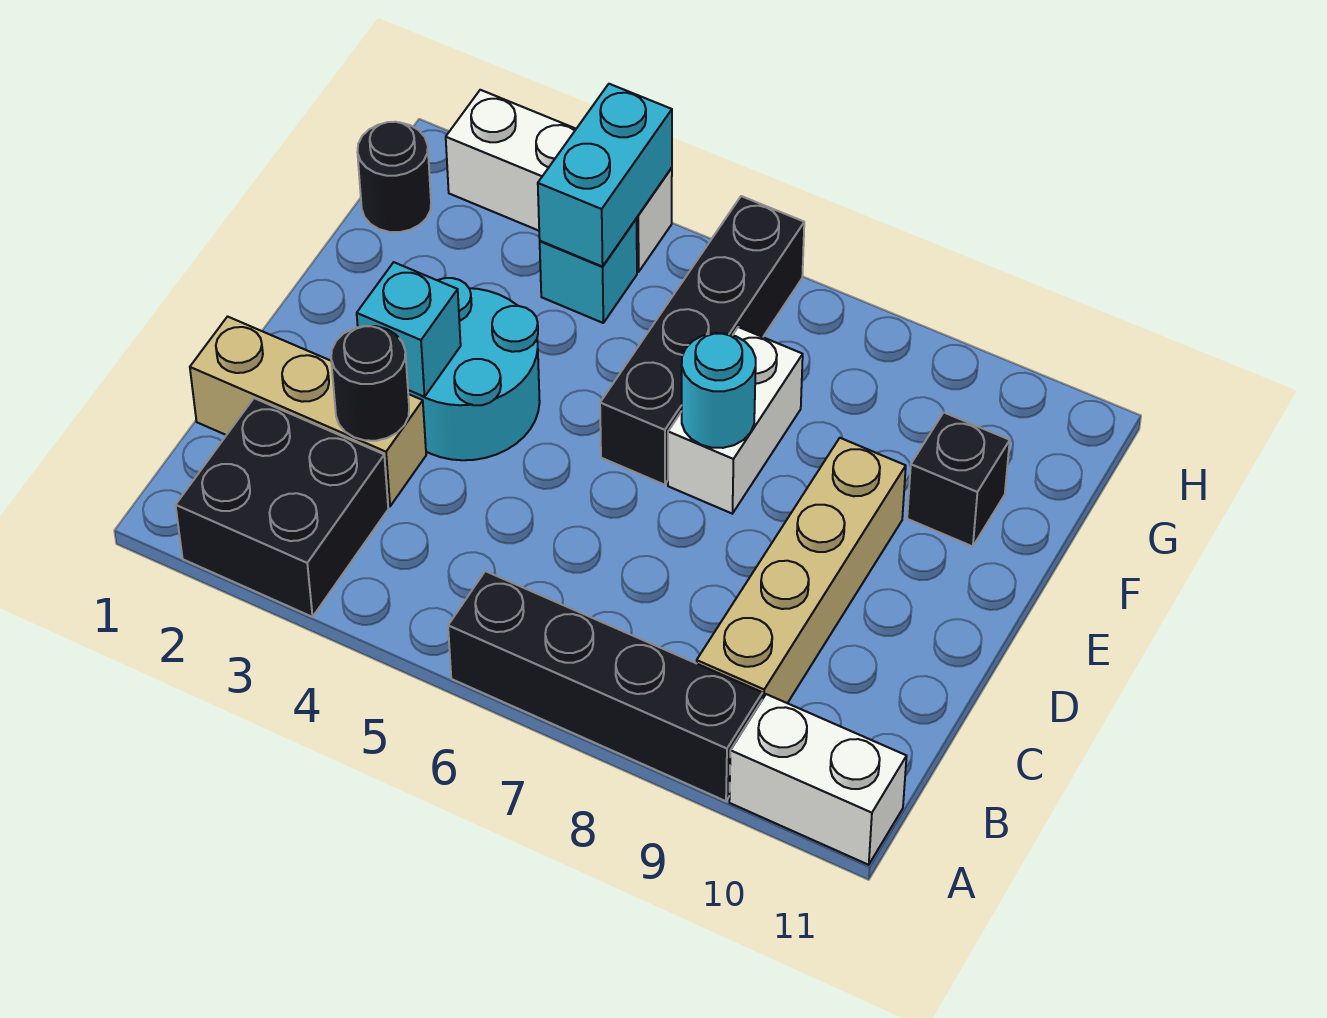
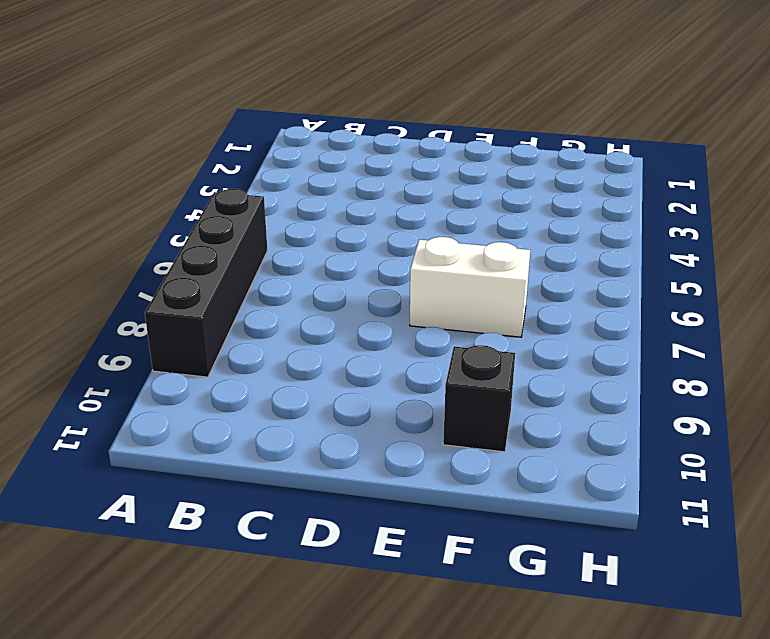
none -> black brick A2:B3 level 1
none -> white brick A10:A11 level 1
none -> tan brick B9:E9 level 1

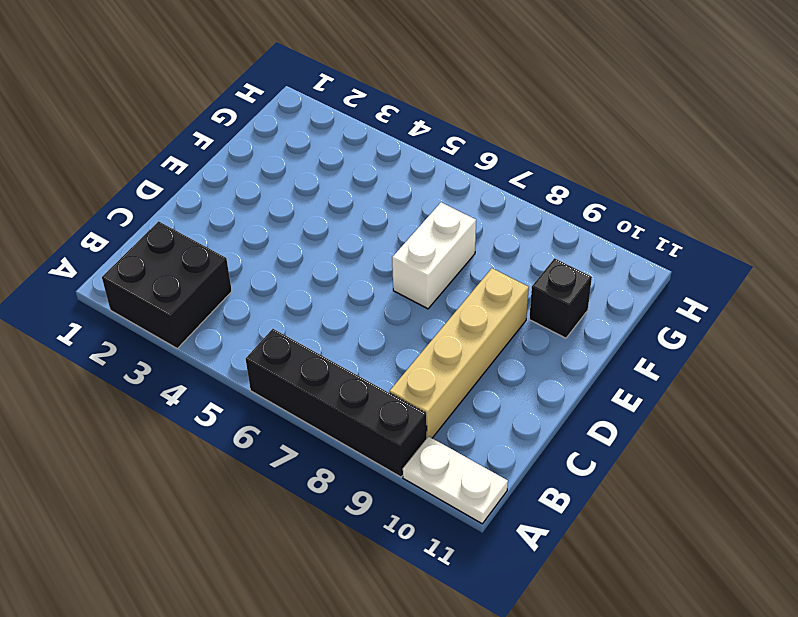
white plate A10:A11 level 1 -> white brick A10:A11 level 1
none -> tan brick C1:C3 level 1
none -> cyan round brick D3:E4 level 1
none -> black brick E6:H6 level 1

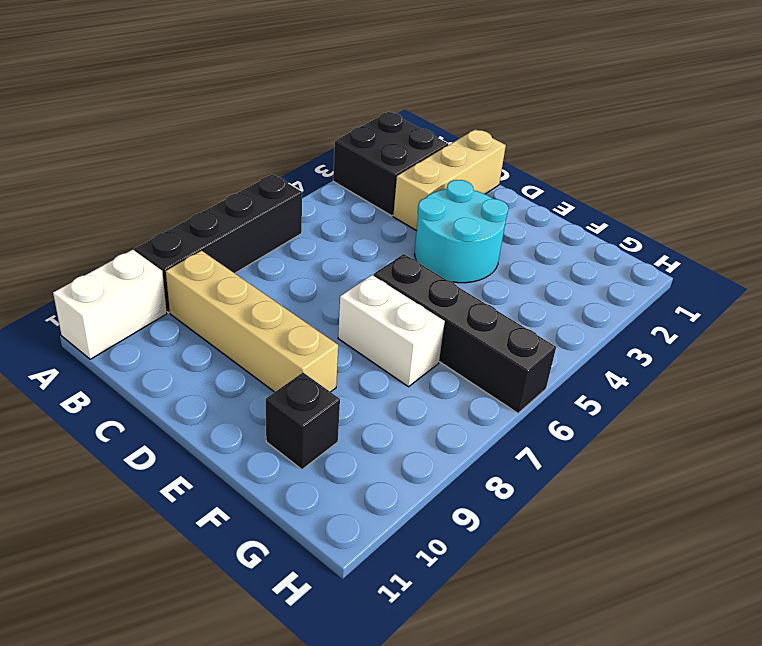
none -> black round brick G1 level 1
none -> cyan brick G4 level 1
none -> white brick H2:H4 level 1

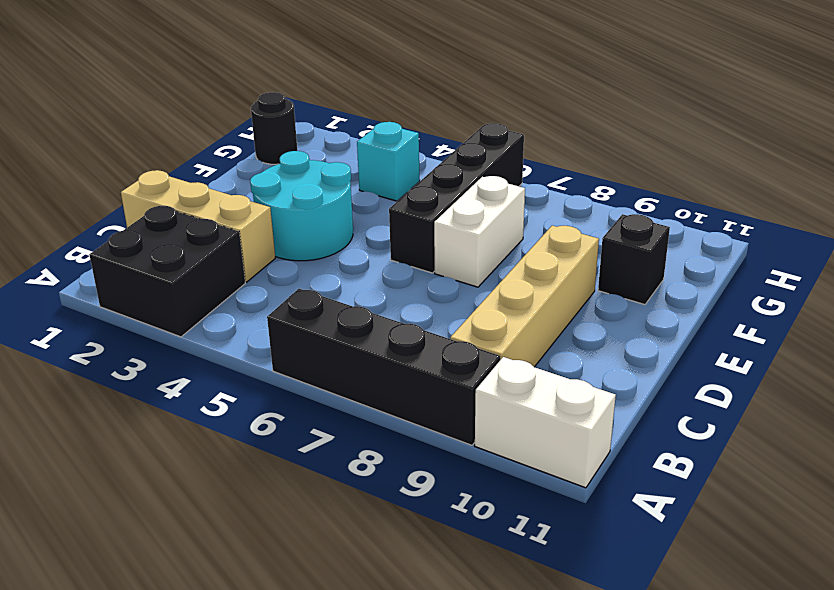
none -> white brick H2:H4 level 1
none -> black round brick C3 level 2
none -> cyan brick D3 level 2

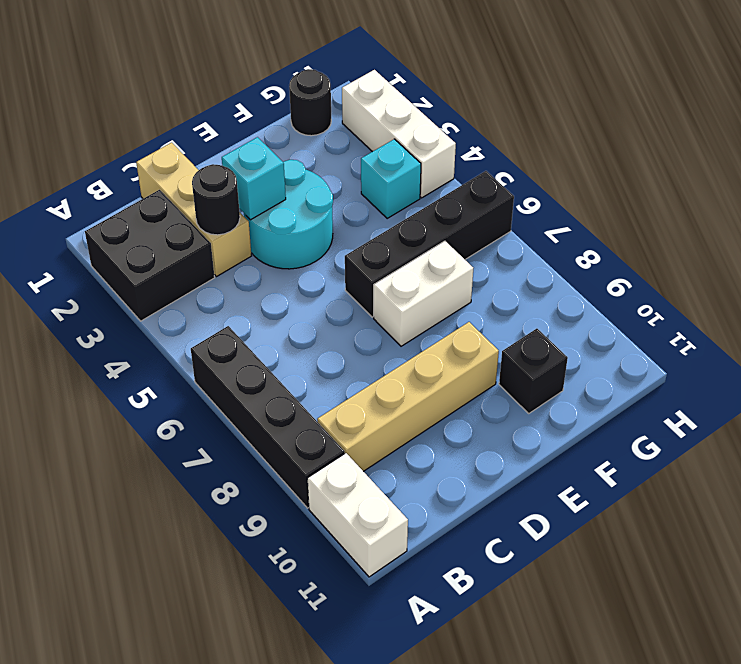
none -> cyan round brick E7 level 2
none -> cyan brick G4:H4 level 2

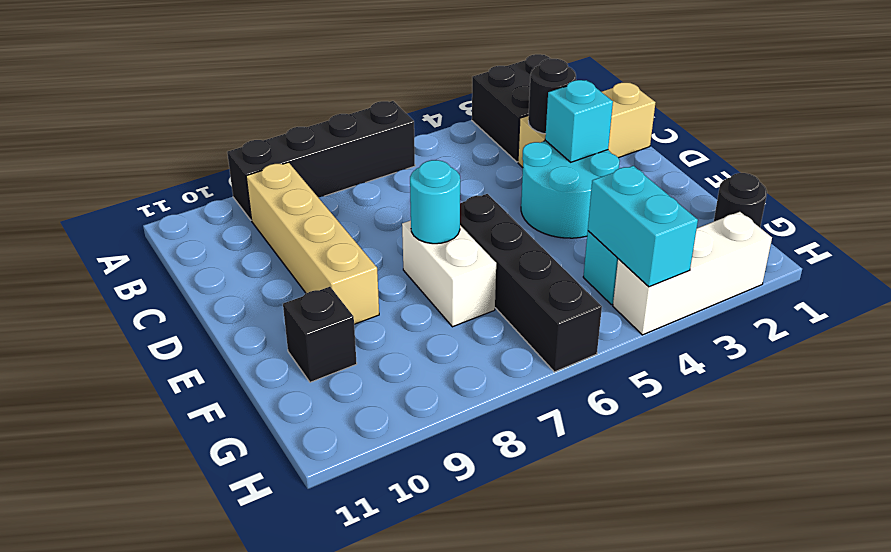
none -> white brick A10:A11 level 1

